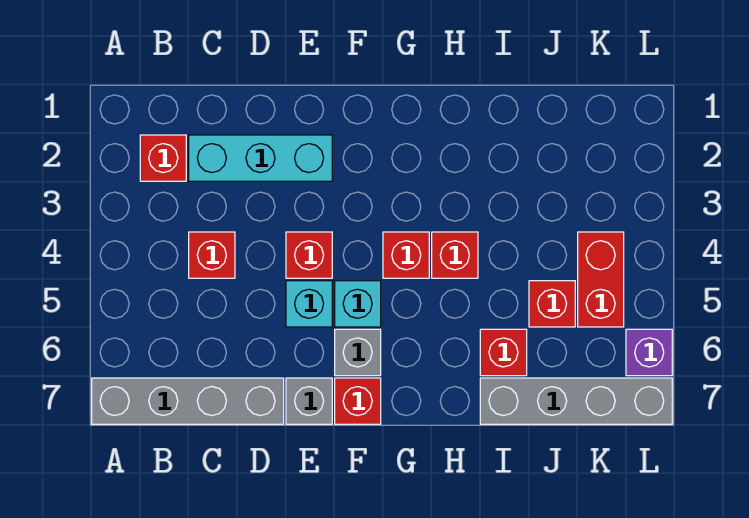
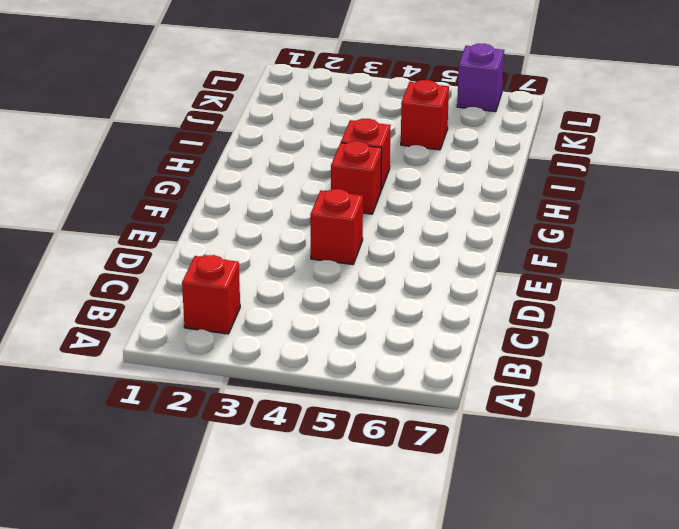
none -> grey brick A7:D7 level 1
none -> cyan brick C2:E2 level 1
none -> red brick C4 level 1

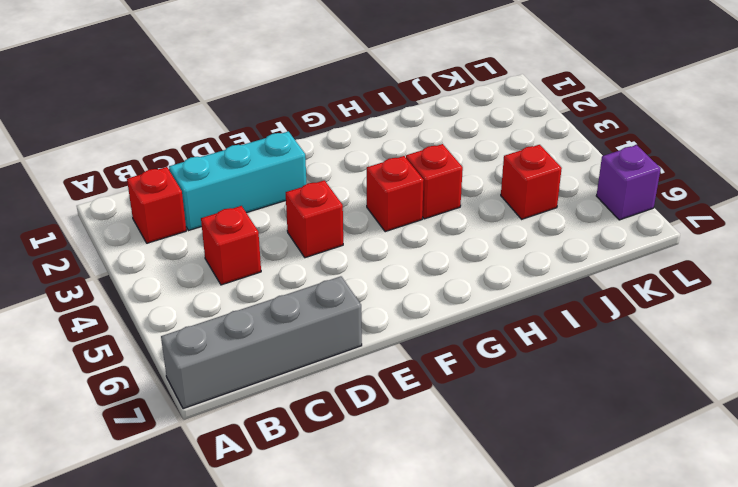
none -> cyan brick E5 level 1
none -> grey brick E7 level 1
none -> cyan brick F5 level 1

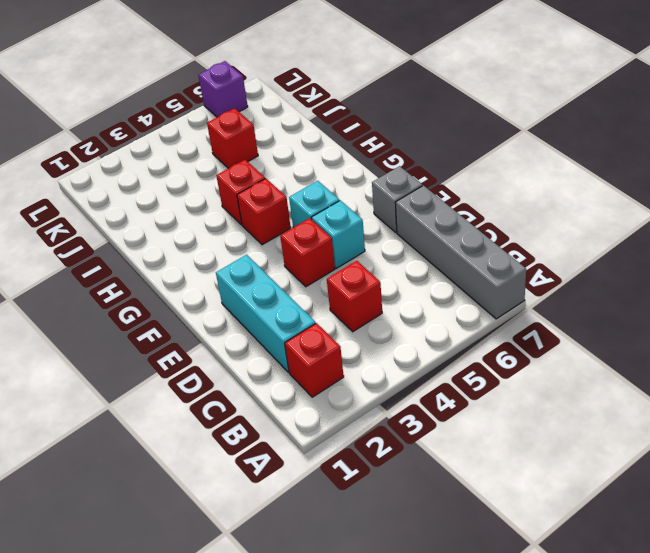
none -> grey brick F6 level 1
none -> red brick F7 level 1
none -> red brick I6 level 1

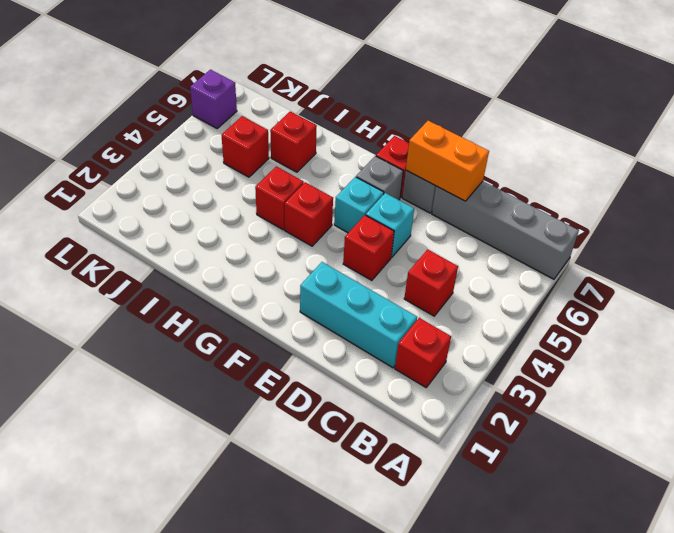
orange brick D7:E7 level 2 -> none
none -> grey brick I7:L7 level 1
none -> red brick K4:K5 level 1

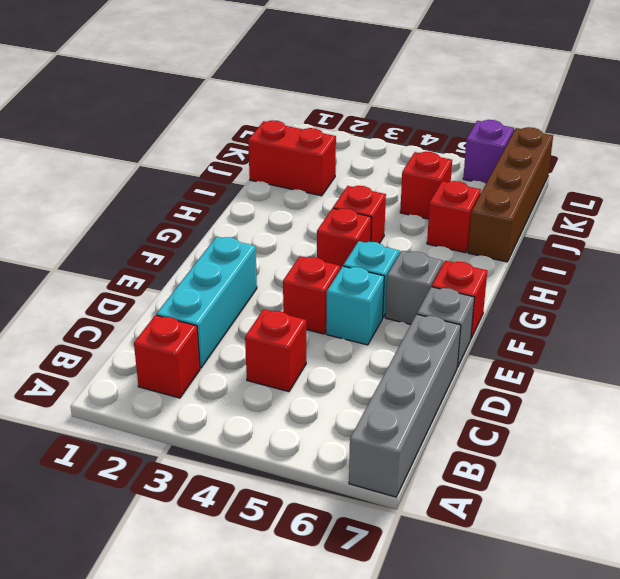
brown brick I7:L7 level 1 -> grey brick I7:L7 level 1
red brick J1:J2 level 1 -> red brick K4:K5 level 1

